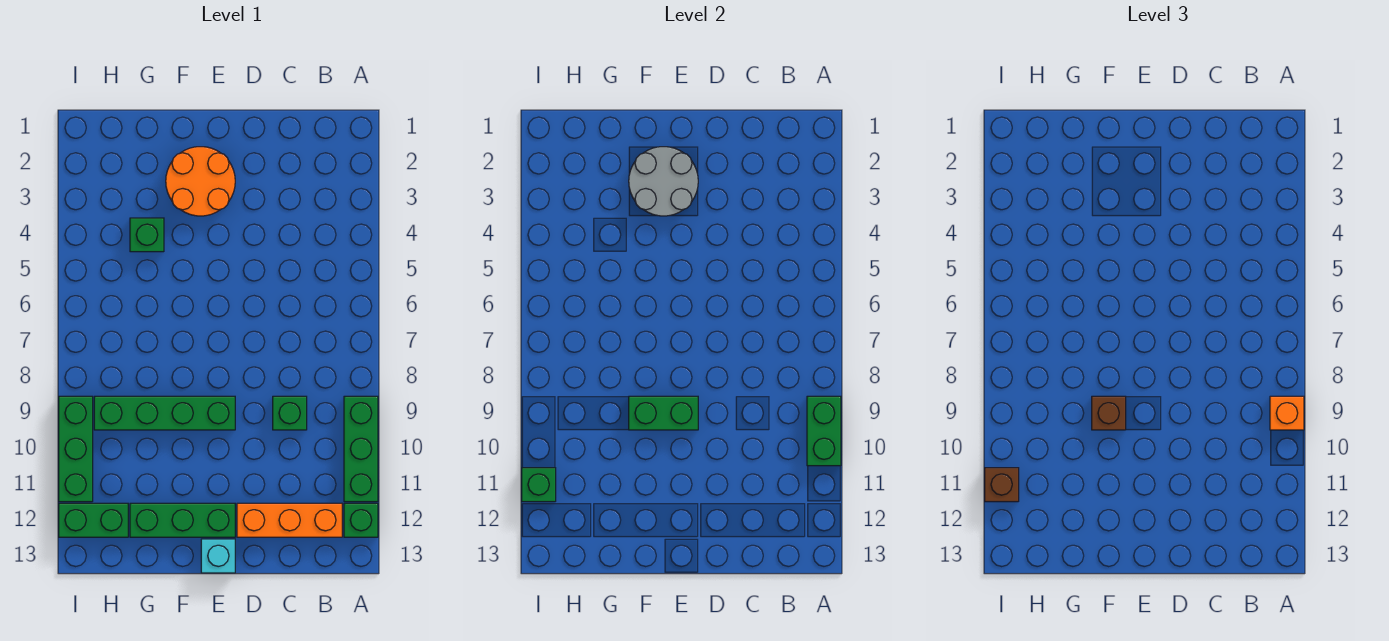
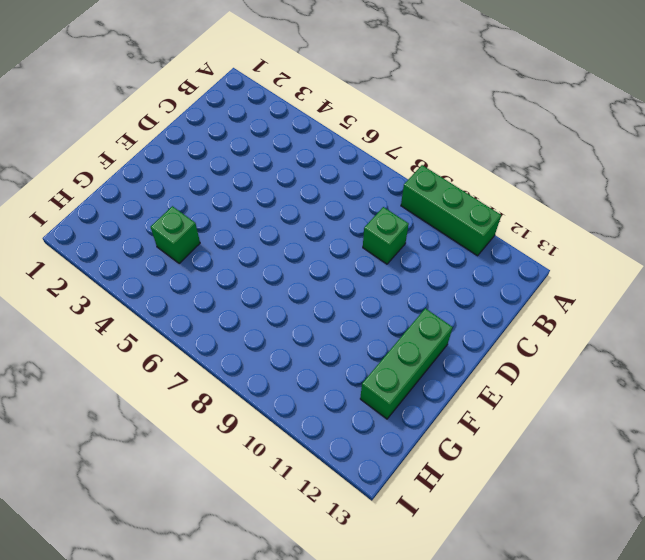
none -> green brick A12 level 1
none -> orange brick B12:D12 level 1
none -> orange round brick E2:F3 level 1

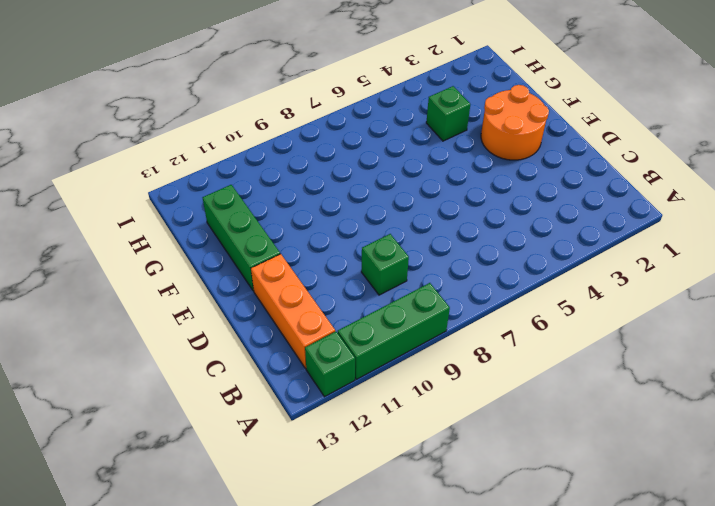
none -> green brick E9:H9 level 1
none -> cyan brick E13 level 1
none -> green brick H12:I12 level 1

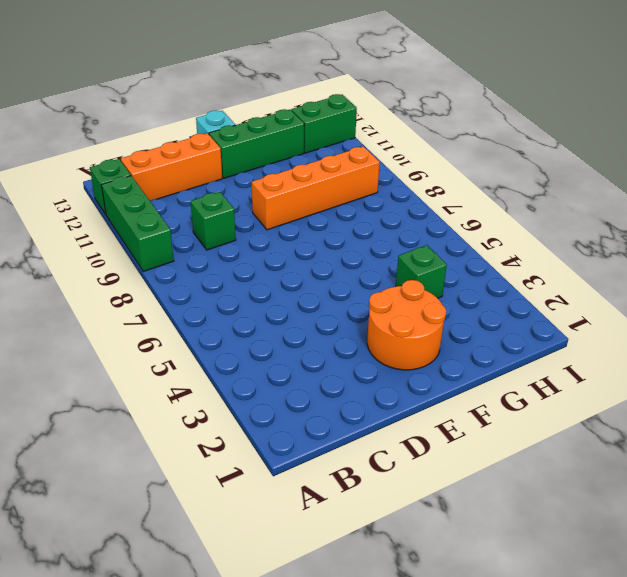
orange brick E9:H9 level 1 -> green brick E9:H9 level 1
none -> green brick I9:I11 level 1
none -> green brick A9:A10 level 2
none -> grey round brick E2:F3 level 2

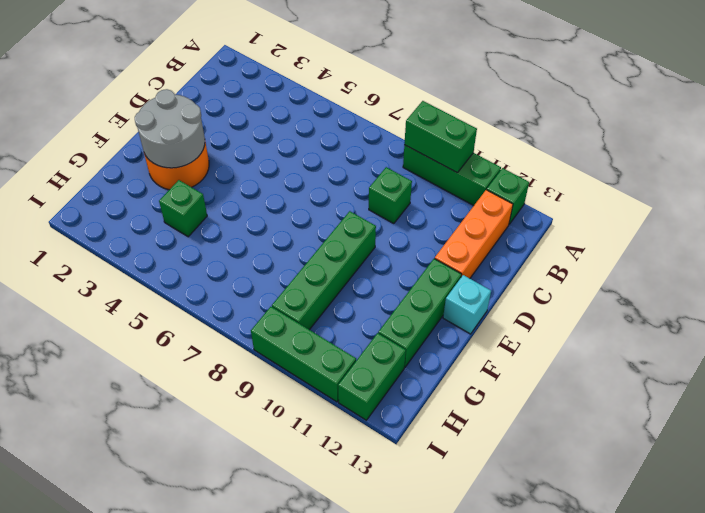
none -> green brick E9:F9 level 2
none -> green brick I11 level 2
none -> orange brick A9 level 3

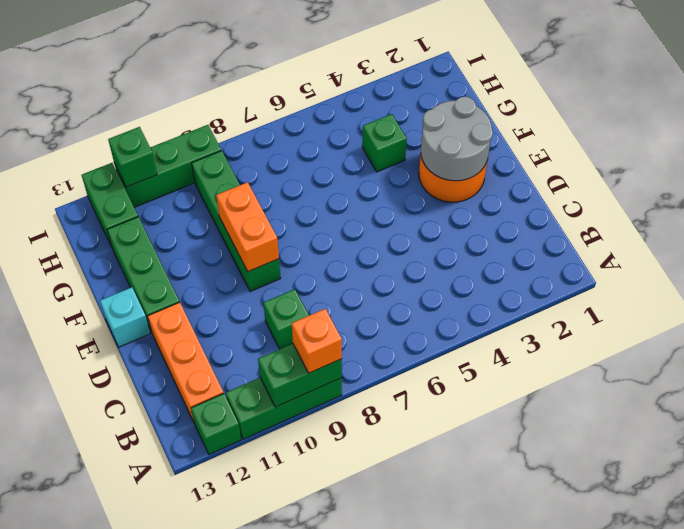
orange brick E9:F9 level 2 -> green brick E9:F9 level 2
none -> brown brick F9 level 3
none -> brown brick I11 level 3

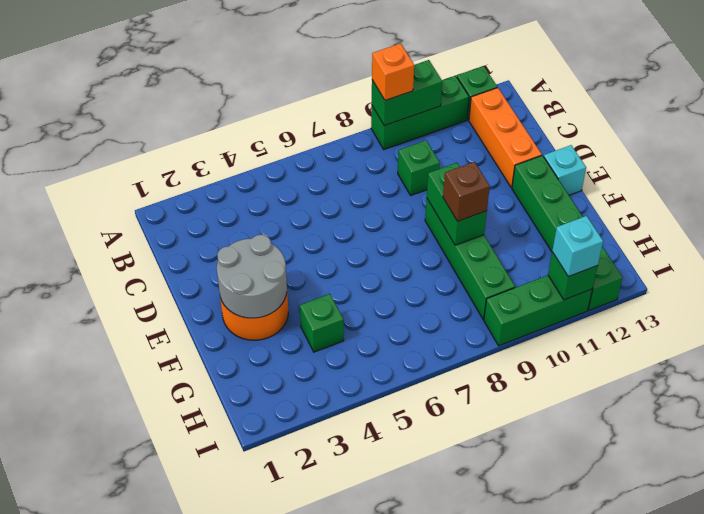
cyan brick I11 level 3 -> brown brick I11 level 3

